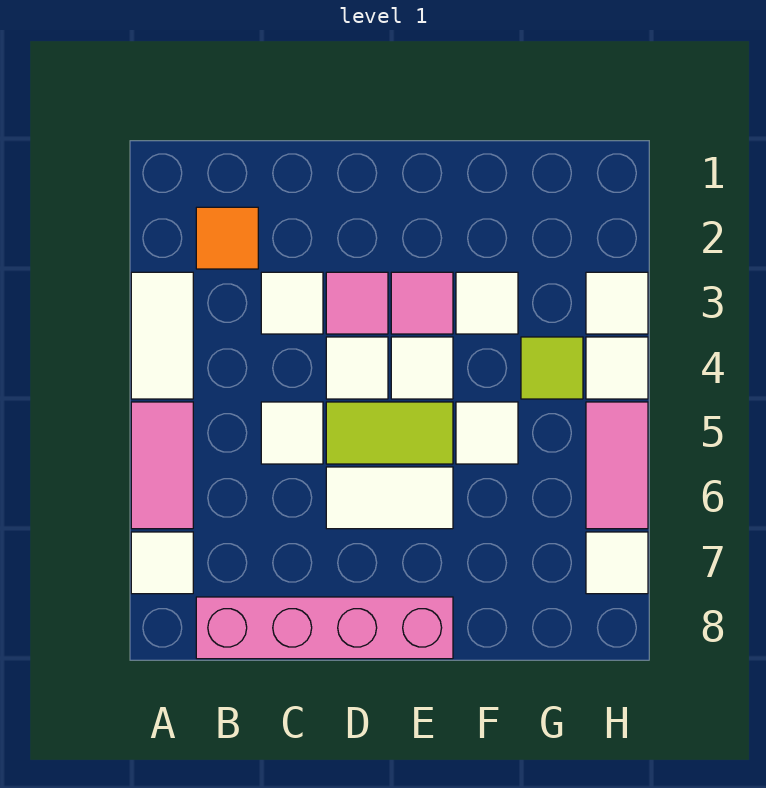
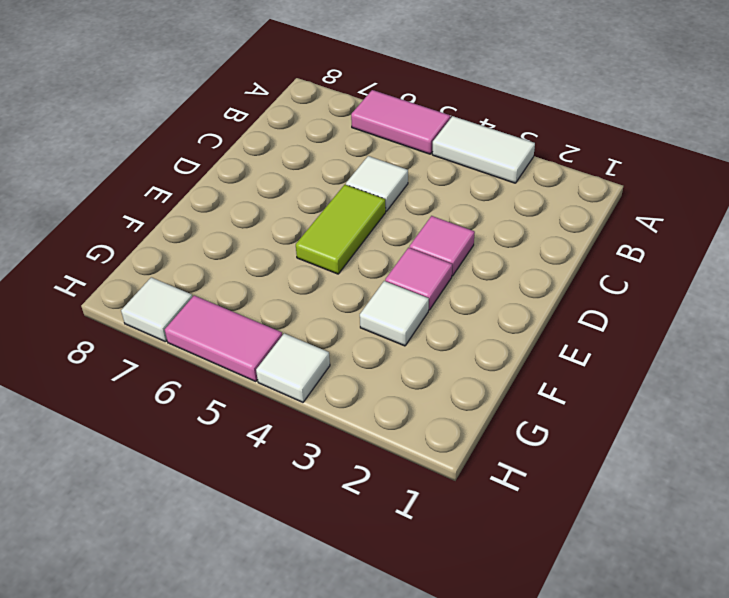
none -> white tile A7 level 1
none -> orange tile B2 level 1
none -> pink brick B8:E8 level 1

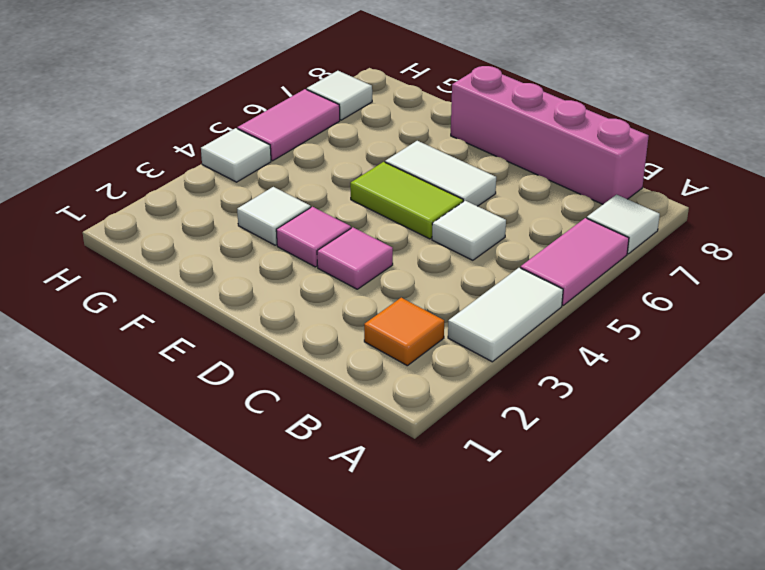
none -> white tile C3 level 1
none -> white tile D4 level 1
none -> white tile E4 level 1

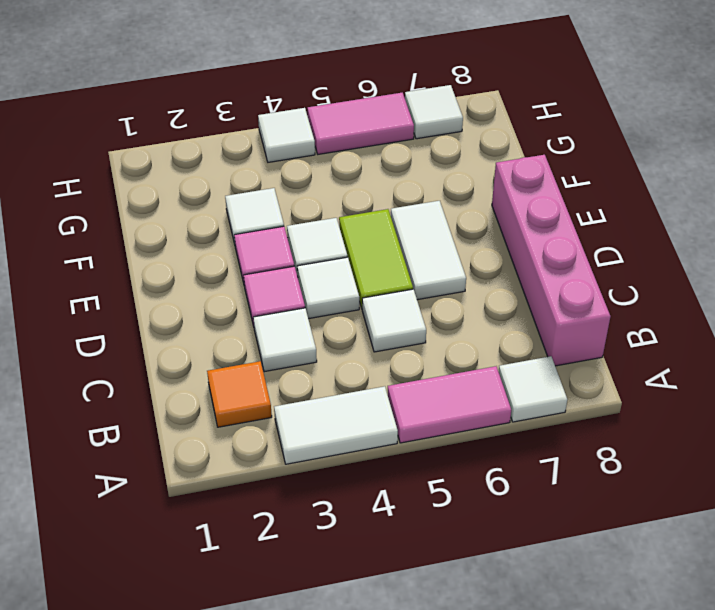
none -> white tile F5 level 1
none -> lime tile G4 level 1
none -> white tile H3 level 1

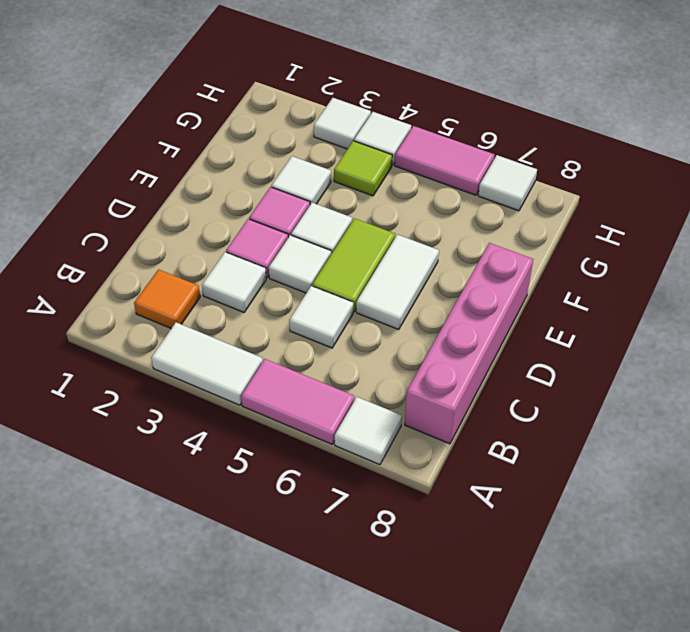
none -> white tile F5 level 1

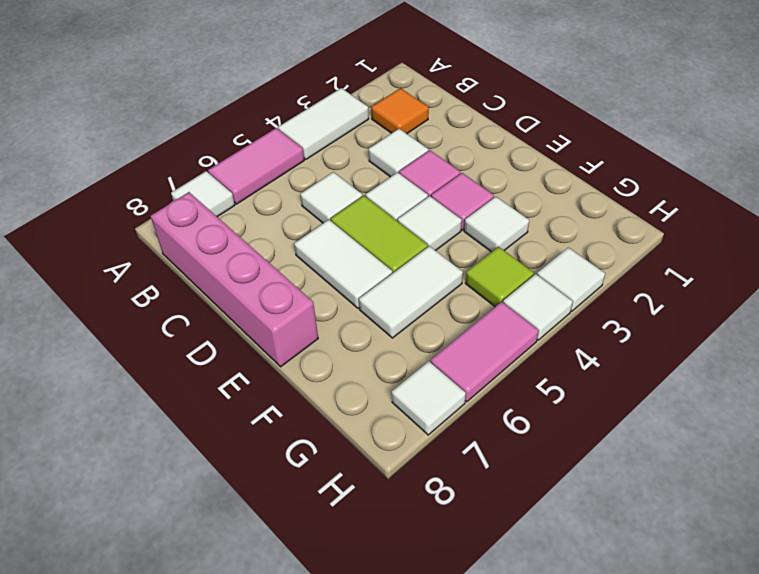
white tile F5:F6 level 1 -> white tile F5 level 1

